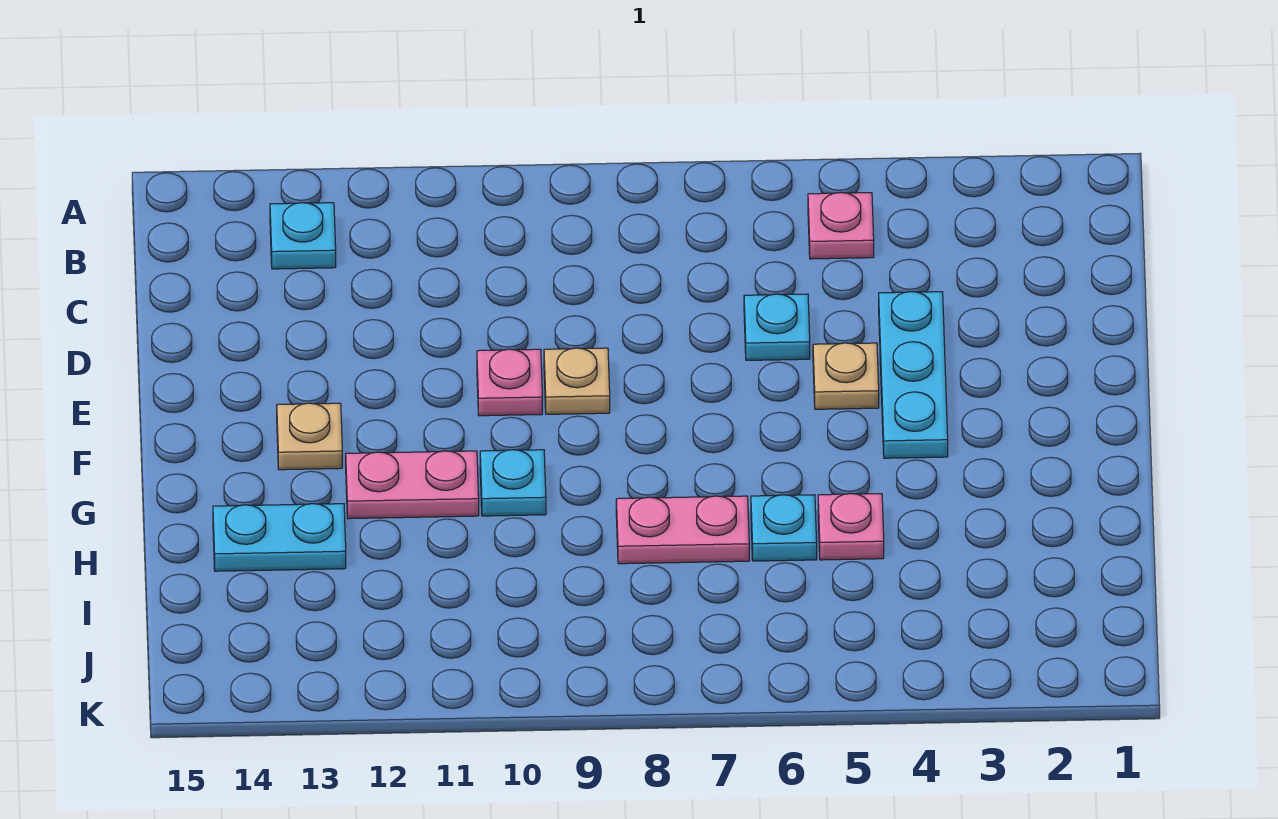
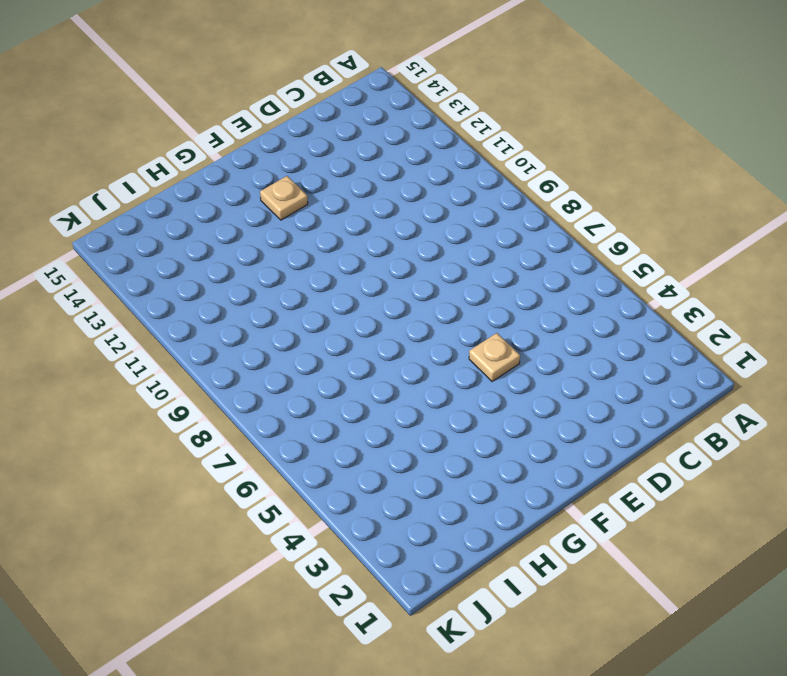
none -> pink plate B5 level 1
none -> cyan plate B13 level 1
none -> cyan plate D4:F4 level 1

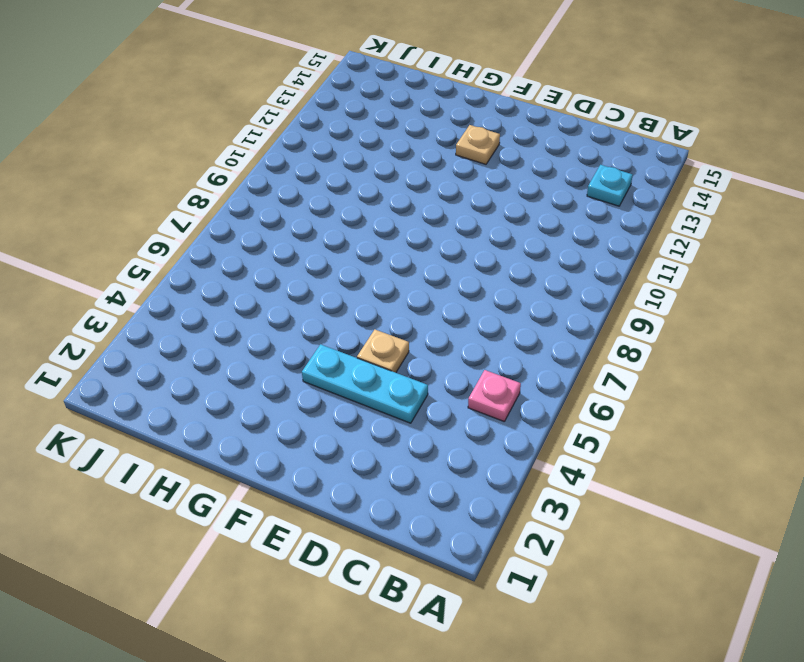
none -> cyan plate D6 level 1
none -> tan plate E9 level 1
none -> pink plate E10 level 1

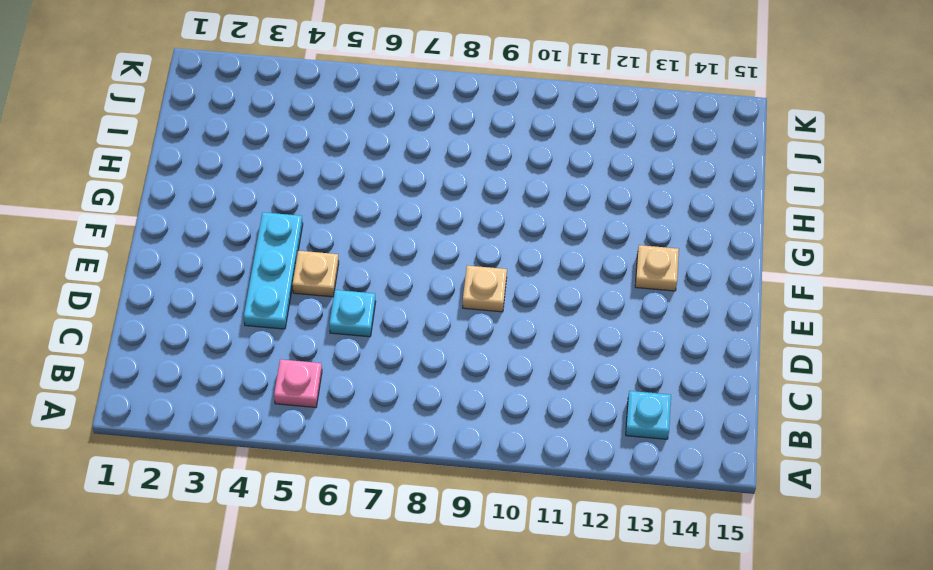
none -> pink plate E10 level 1
none -> cyan plate G10 level 1
none -> pink plate G11:G12 level 1

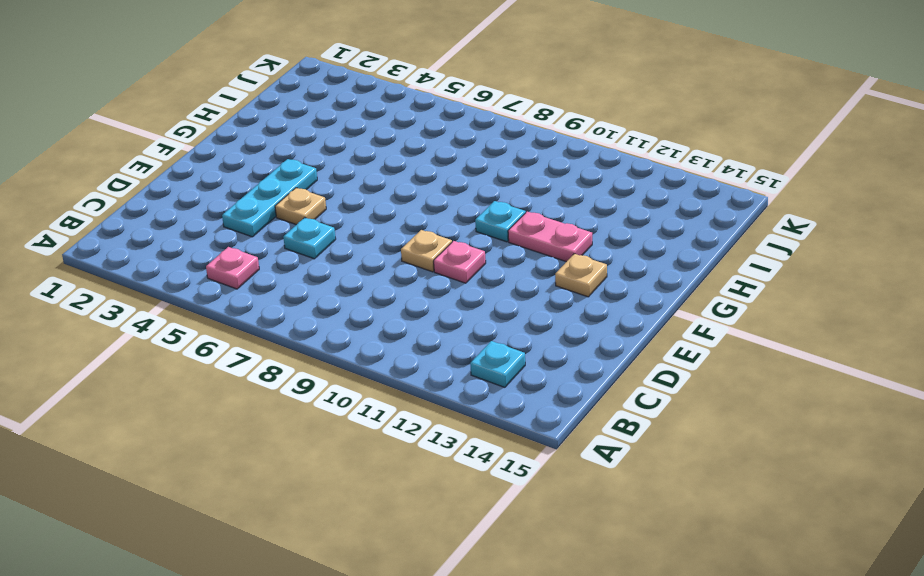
none -> pink plate H5 level 1
none -> cyan plate H6 level 1
none -> pink plate H7:H8 level 1

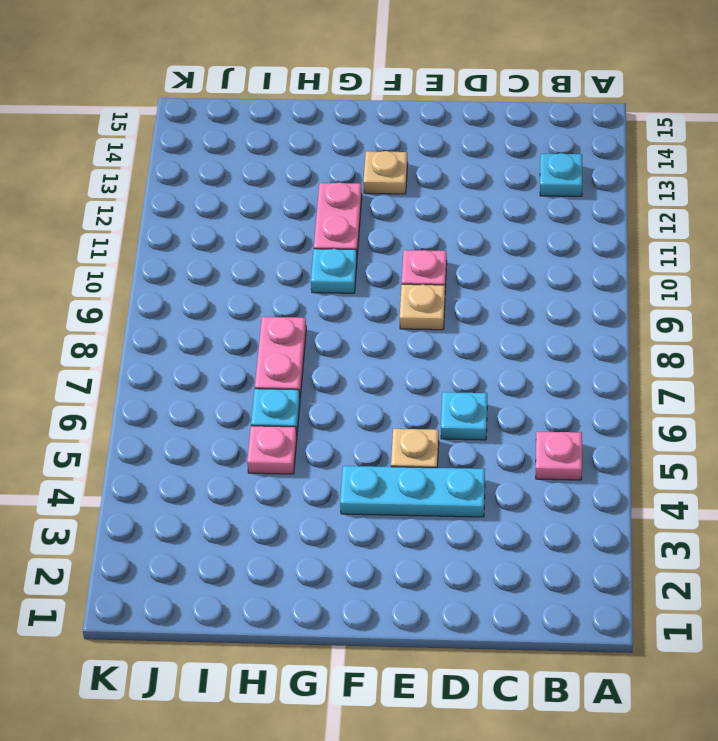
none -> cyan plate H13:H14 level 1

